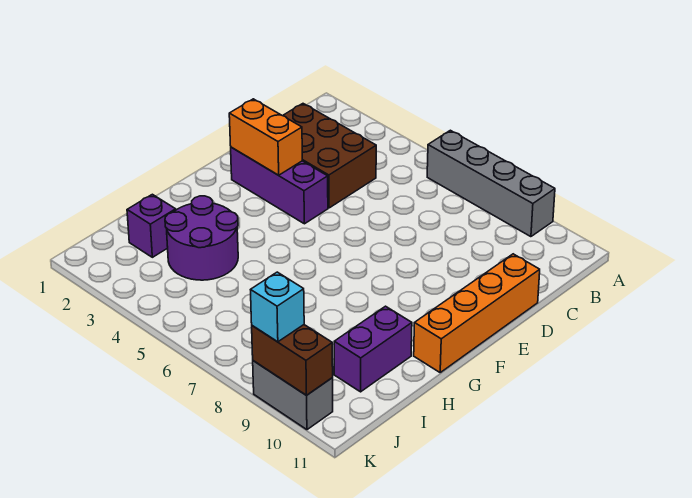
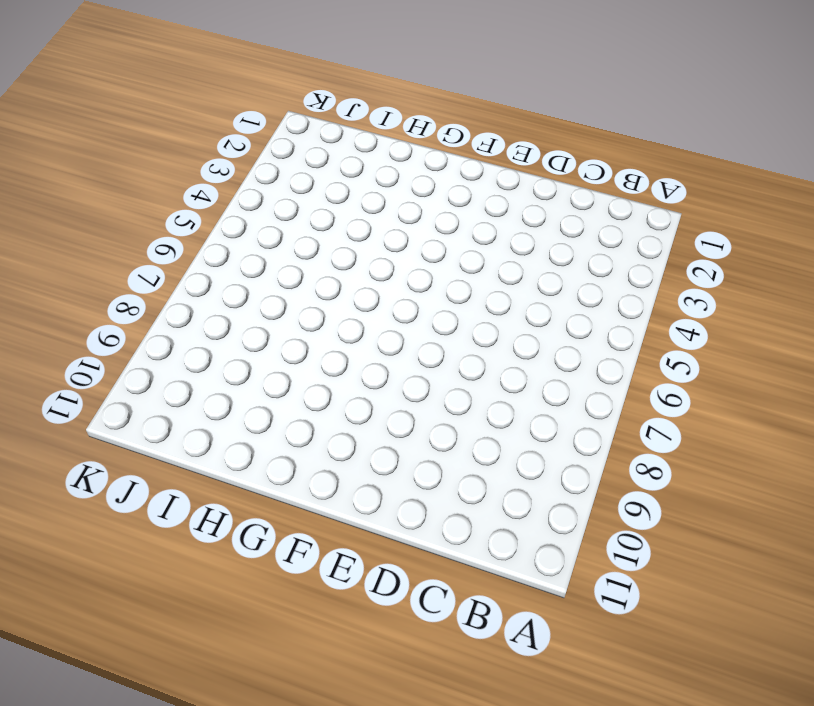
none -> grey brick A6:A9 level 1
none -> brown brick C2:D4 level 1

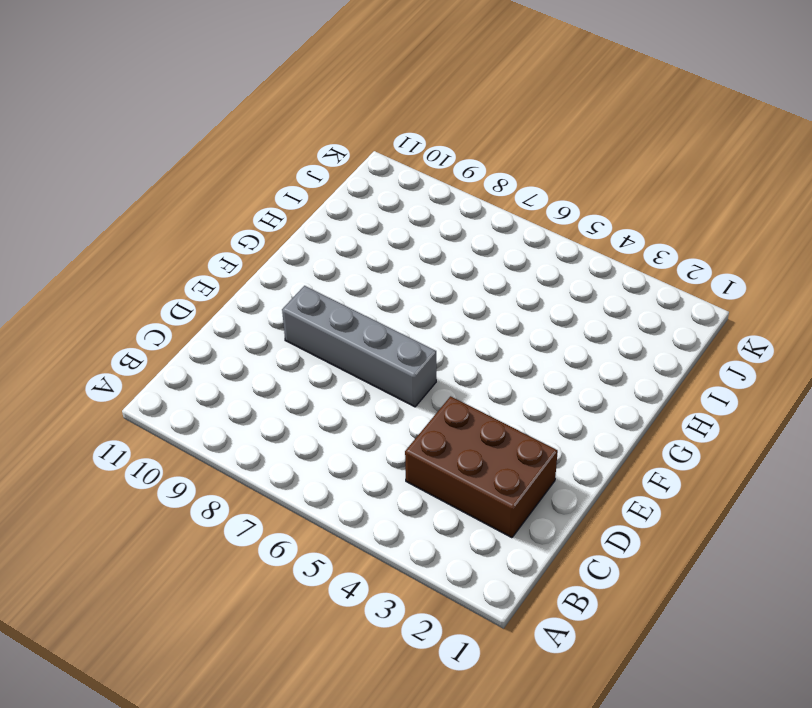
grey brick E6:E9 level 1 -> grey brick A6:A9 level 1
none -> orange brick D11:G11 level 1
none -> purple brick E2:E4 level 1

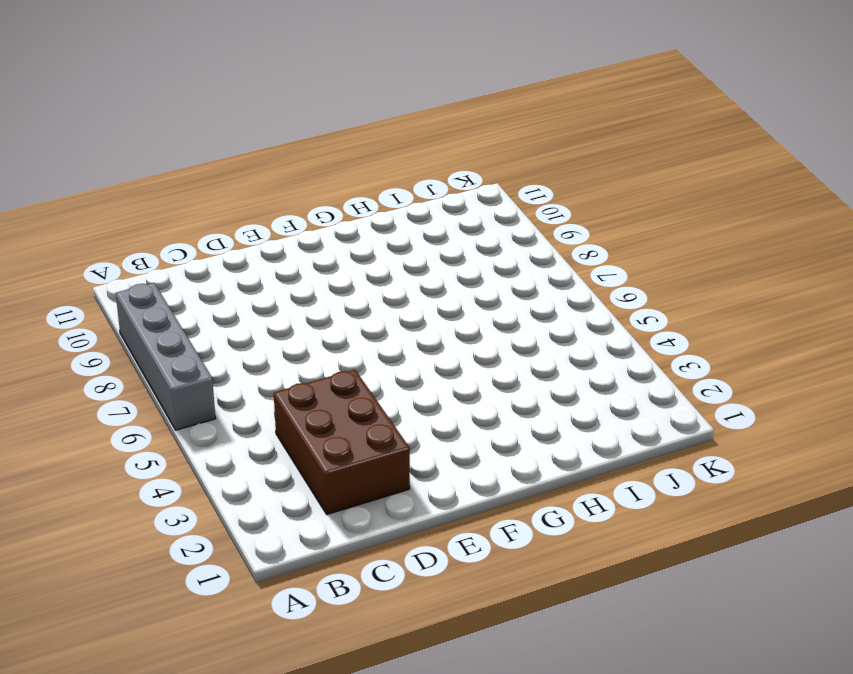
none -> orange brick D11:G11 level 1
none -> purple brick E2:E4 level 1

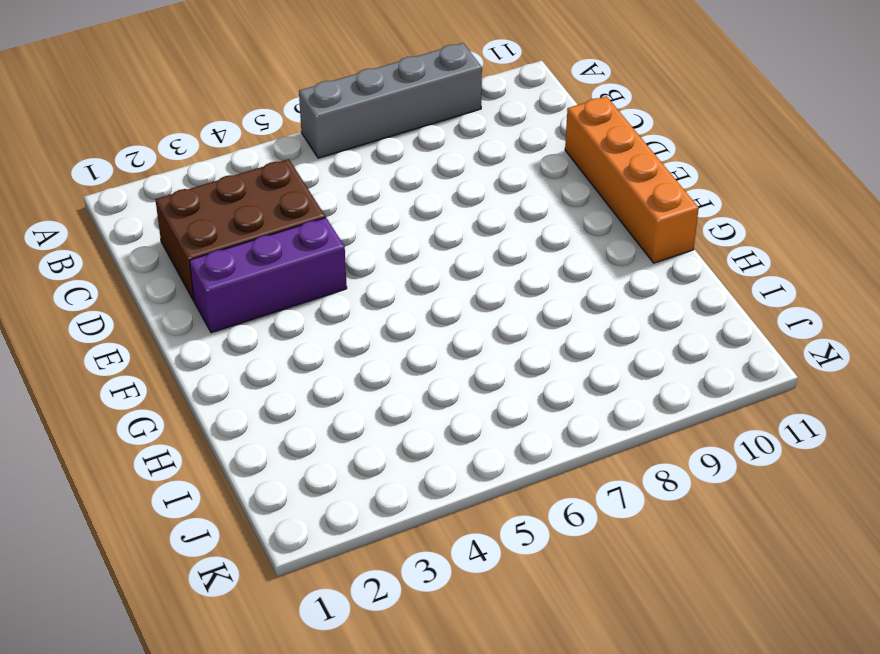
none -> purple round brick H3:I4 level 1
none -> purple brick H10:I10 level 1

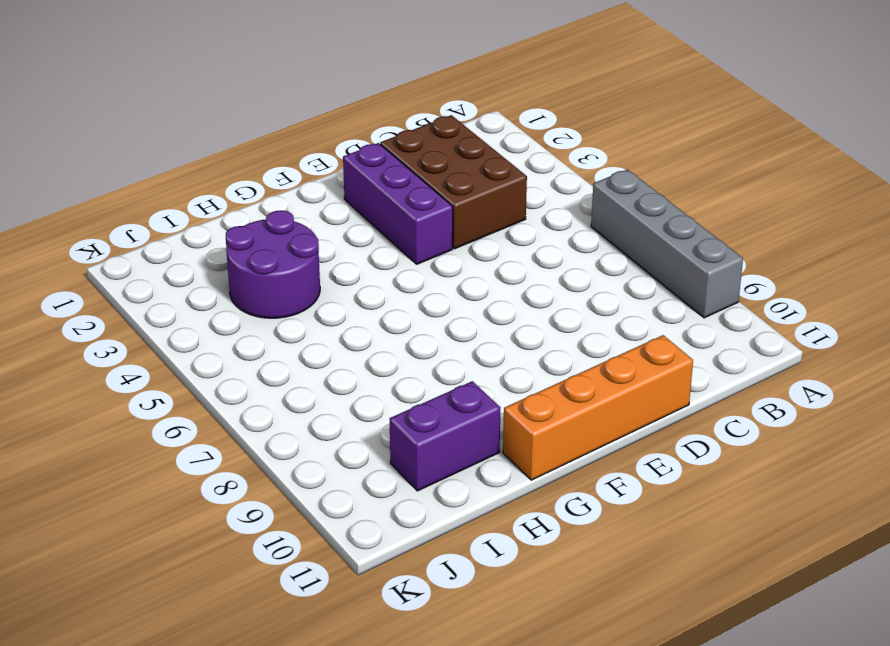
none -> purple brick I2 level 1
none -> grey brick K9:K10 level 1

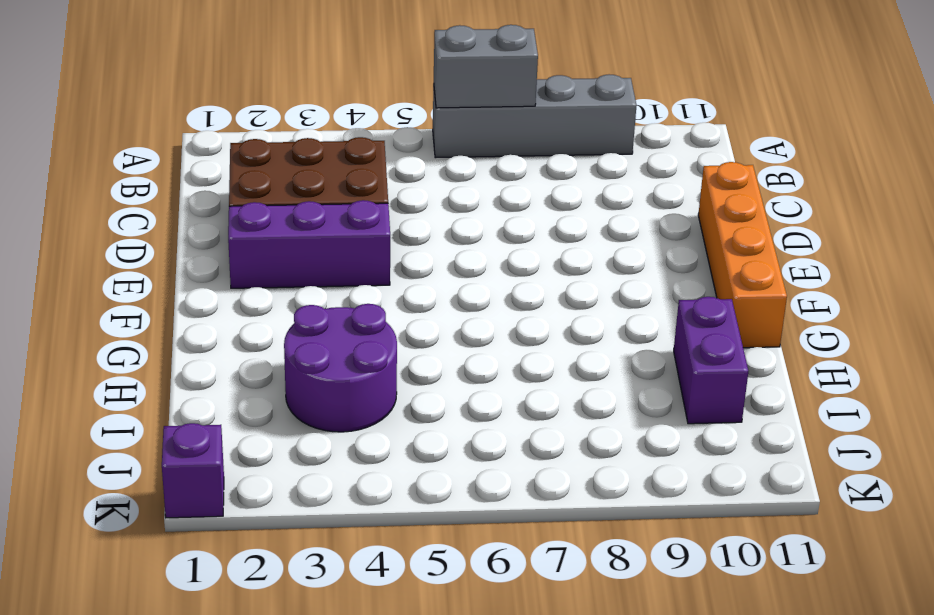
grey brick A6:A7 level 2 -> grey brick K9:K10 level 1
purple brick K1 level 1 -> purple brick I2 level 1
none -> orange brick E2:E3 level 2
none -> brown brick K9:K10 level 2

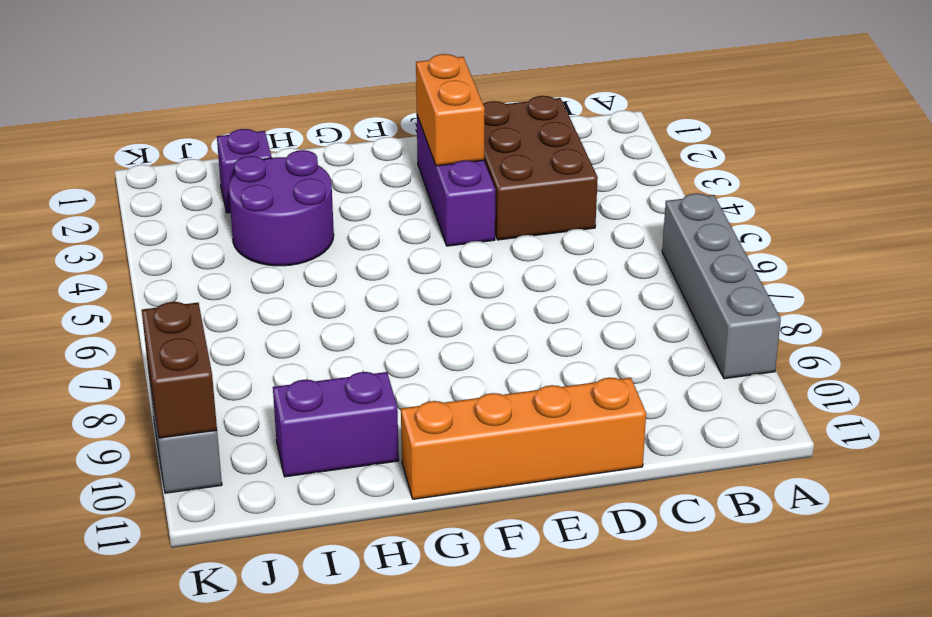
none -> cyan brick K9 level 3

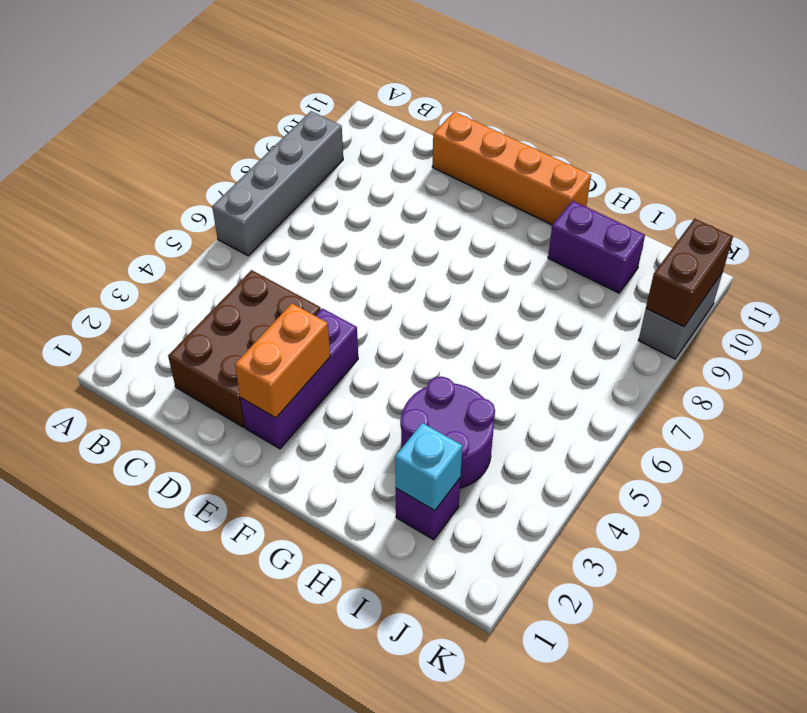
cyan brick I2 level 2 -> cyan brick K9 level 3

